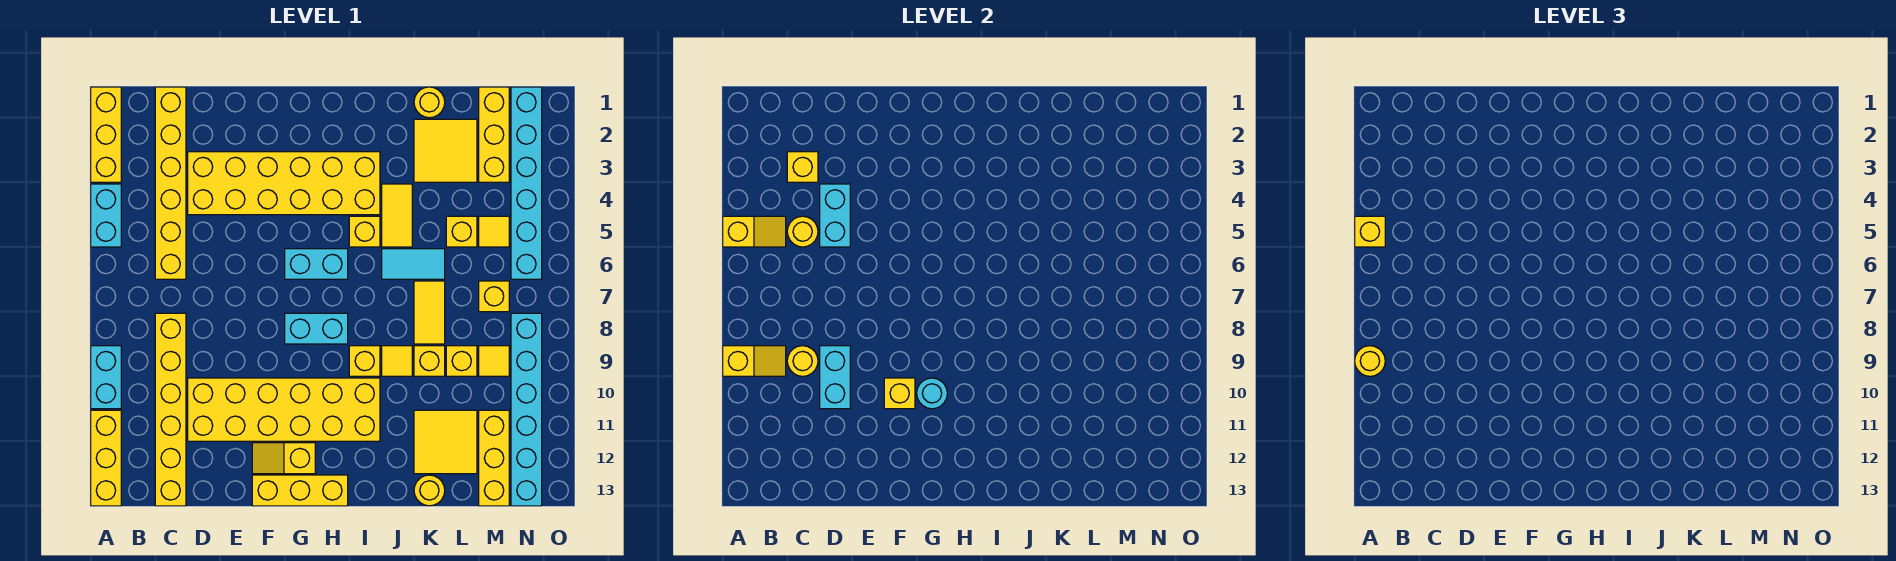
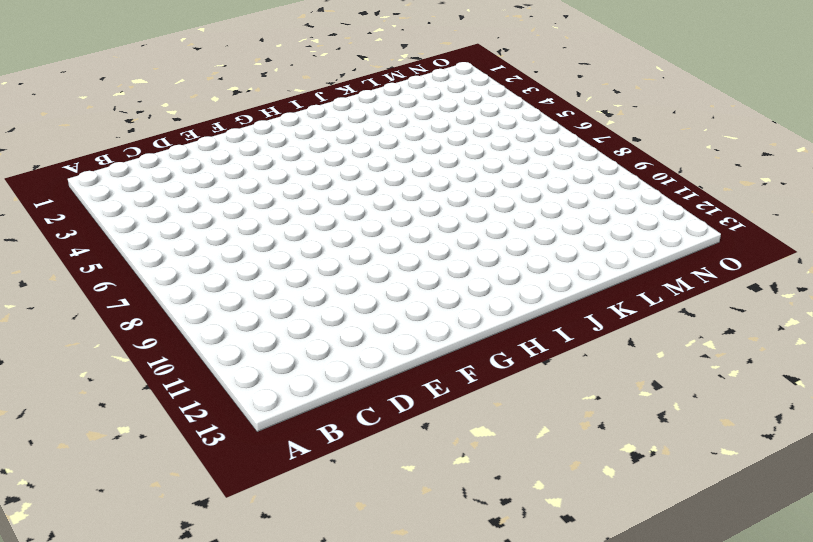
none -> yellow brick A1:A3 level 1
none -> cyan brick A4:A5 level 1
none -> cyan brick A9:A10 level 1
none -> yellow brick A11:A13 level 1

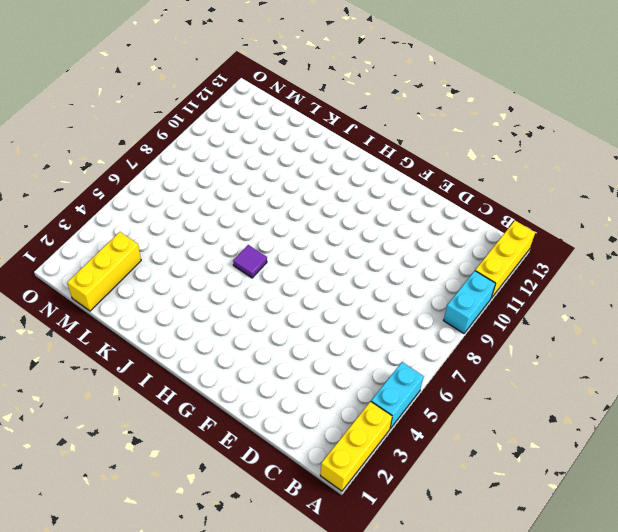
purple tile I6 level 1 -> none
none -> yellow brick C1:C6 level 1
none -> yellow brick C8:C13 level 1
none -> yellow brick D3:I4 level 1
none -> yellow brick D10:I11 level 1

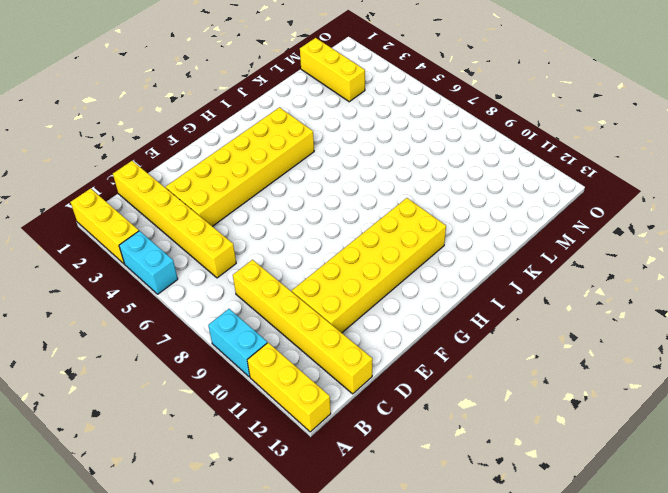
none -> yellow slope F12:G12 level 1 top G
none -> yellow brick F13:H13 level 1
none -> cyan brick G6:H6 level 1
none -> cyan brick G8:H8 level 1

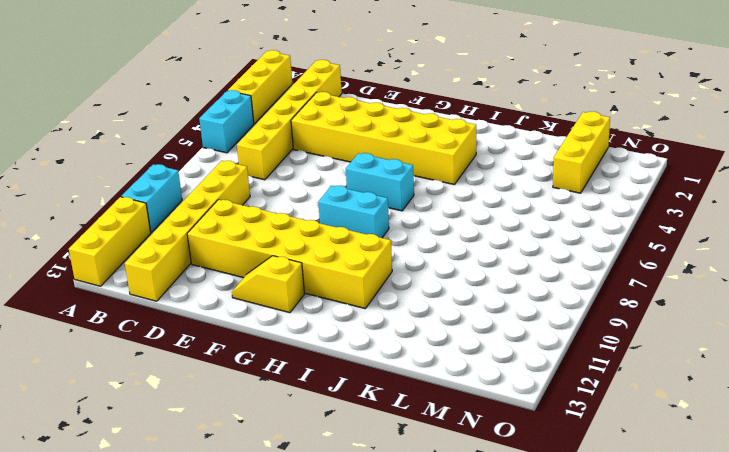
none -> yellow brick F13:H13 level 1
none -> yellow brick I5 level 1
none -> yellow brick I9 level 1
none -> yellow tile J4:J5 level 1

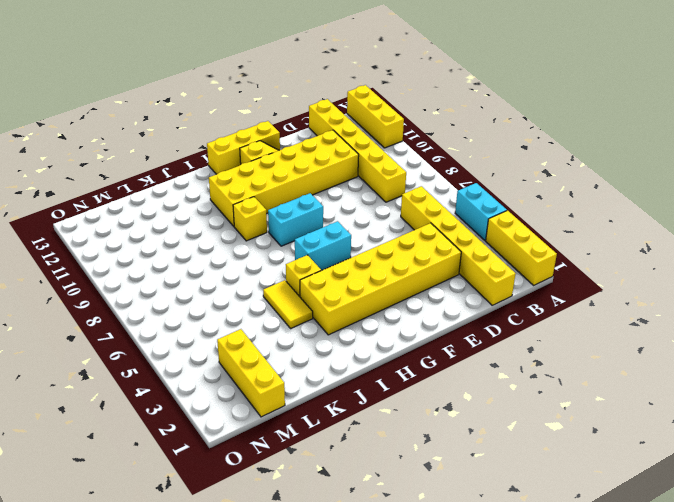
none -> cyan brick A9:A10 level 1
none -> cyan tile J6:K6 level 1
none -> yellow tile J9 level 1
none -> yellow round brick K1 level 1

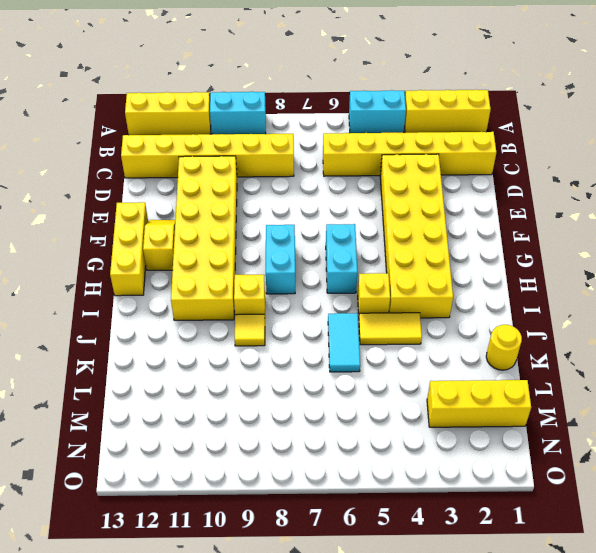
none -> yellow tile K2:L3 level 1
none -> yellow tile K7:K8 level 1
none -> yellow brick K9 level 1
none -> yellow tile K11:L12 level 1

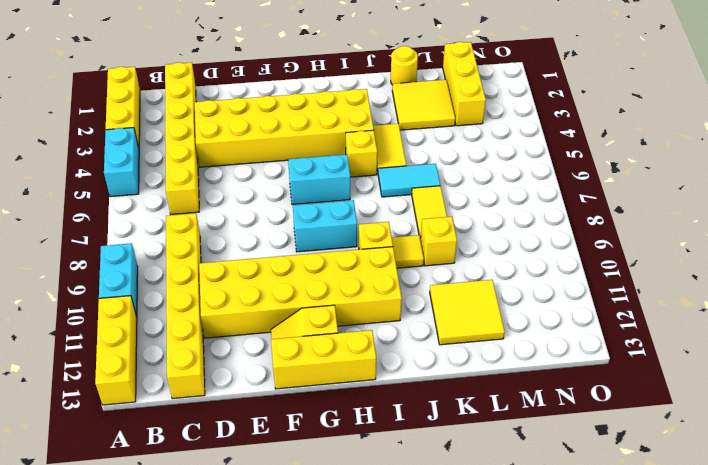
none -> yellow round brick K13 level 1
none -> yellow brick L5 level 1
none -> yellow brick L9 level 1
none -> yellow tile M5 level 1

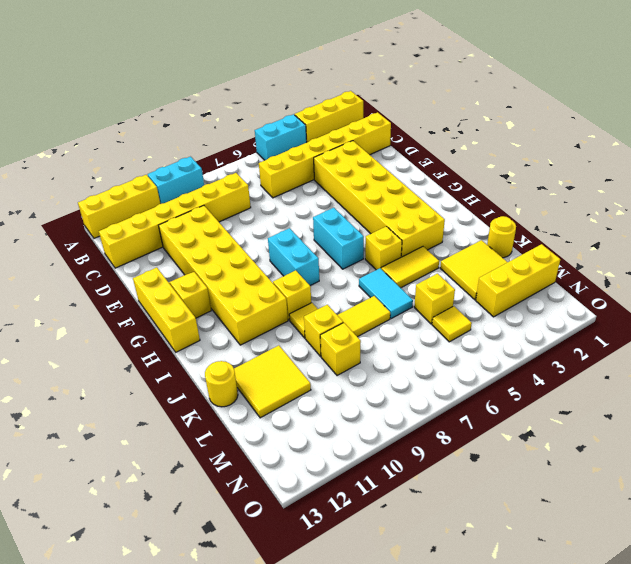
none -> yellow brick M7 level 1
none -> yellow tile M9 level 1
none -> yellow brick M11:M13 level 1
none -> cyan brick N1:N6 level 1

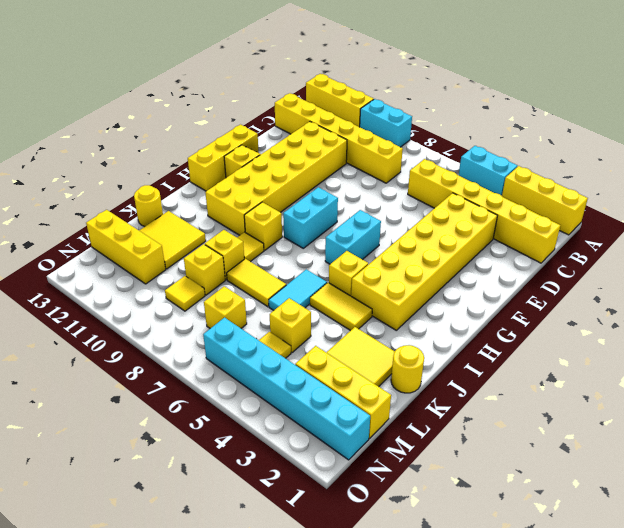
none -> cyan brick N8:N13 level 1
none -> yellow slope A5:B5 level 2 top A
none -> yellow slope A9:B9 level 2 top A
none -> yellow brick C3 level 2

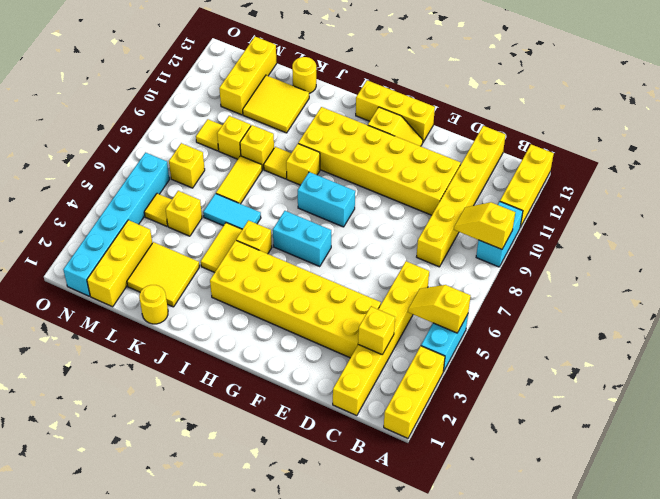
none -> cyan brick N8:N13 level 1
none -> yellow round brick C5 level 2
none -> yellow round brick C9 level 2
none -> cyan brick D4:D5 level 2

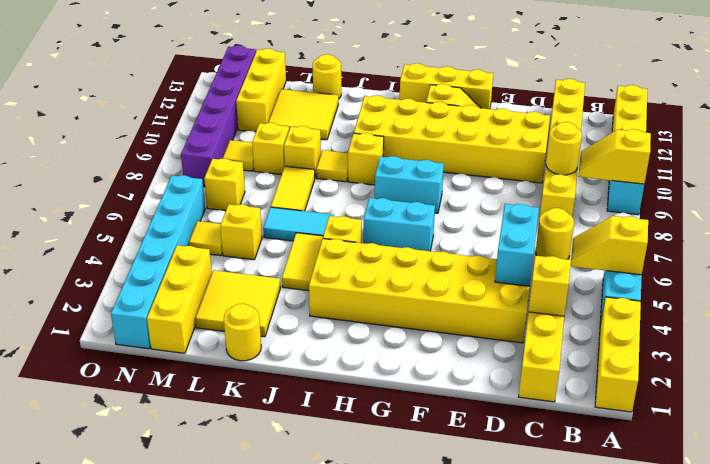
purple brick N8:N13 level 1 -> cyan brick N8:N13 level 1
none -> cyan brick D9:D10 level 2
none -> yellow brick F10 level 2
none -> cyan round brick G10 level 2
none -> yellow brick A5 level 3

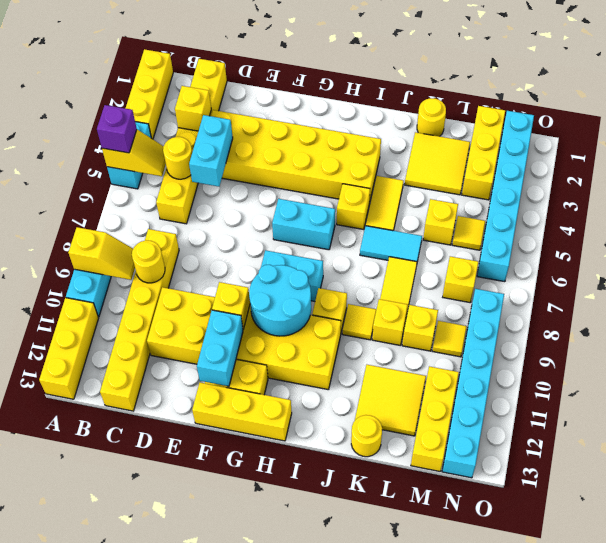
purple brick A5 level 3 -> yellow brick A5 level 3
cyan brick F11:F12 level 2 -> cyan brick D9:D10 level 2
cyan round brick G9:H10 level 2 -> cyan round brick G10 level 2
none -> yellow round brick A9 level 3

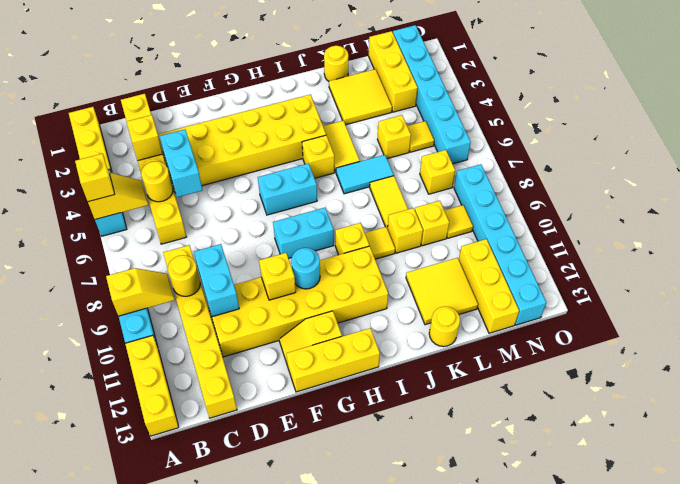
none -> yellow round brick A9 level 3

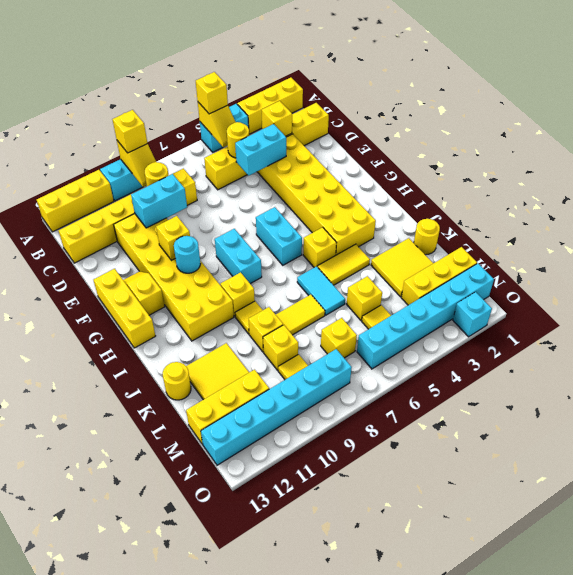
yellow brick A9 level 3 -> yellow round brick A9 level 3
cyan brick O2 level 1 -> none

